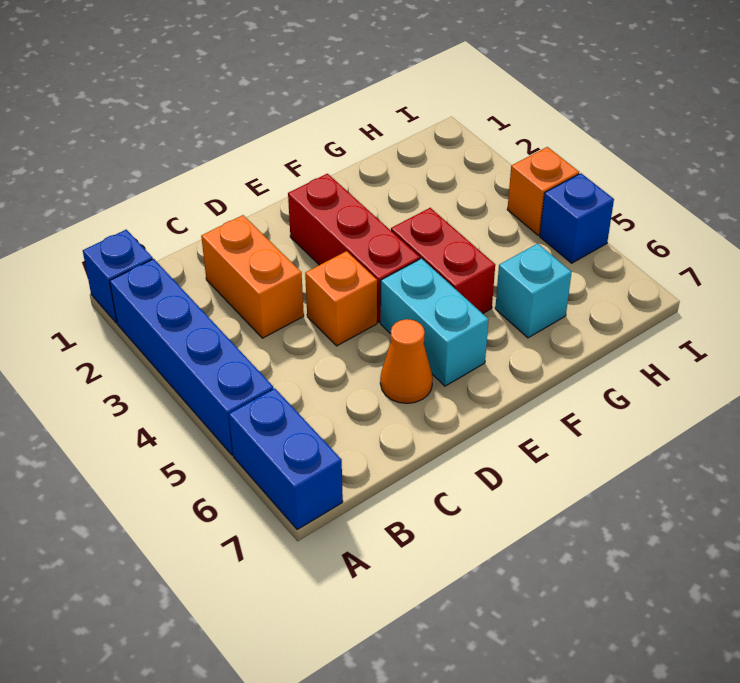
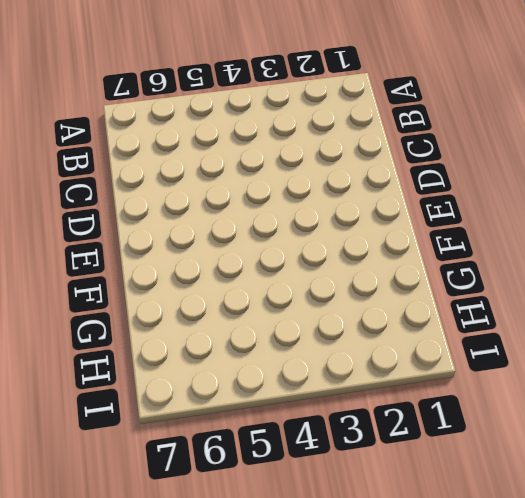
none -> blue brick A1 level 1
none -> blue brick A2:A5 level 1
none -> blue brick A6:A7 level 1

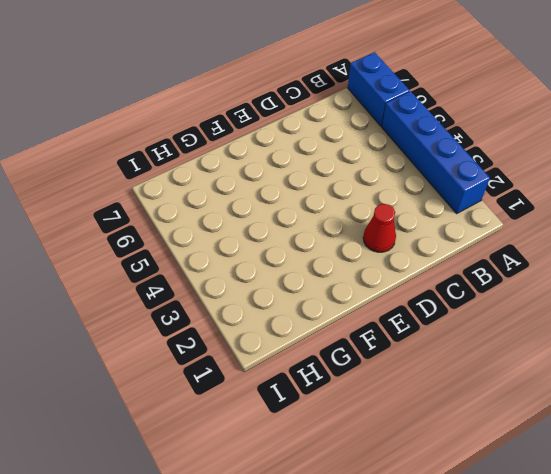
red cone D2 level 1 -> none
none -> blue brick A1 level 1
none -> orange brick C2:C3 level 1
none -> orange brick D4 level 1

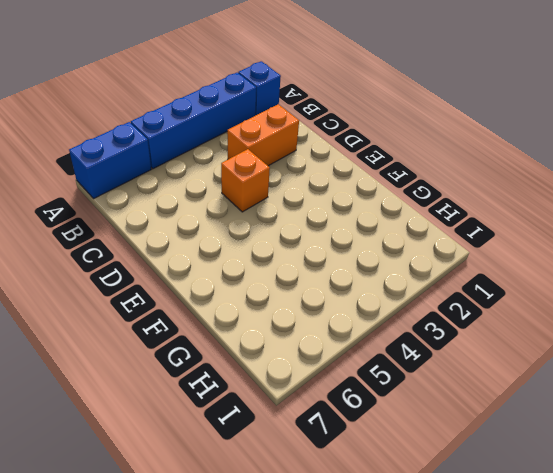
none -> orange cone D6 level 1
none -> red brick E2:E4 level 1
none -> cyan brick E5:E6 level 1

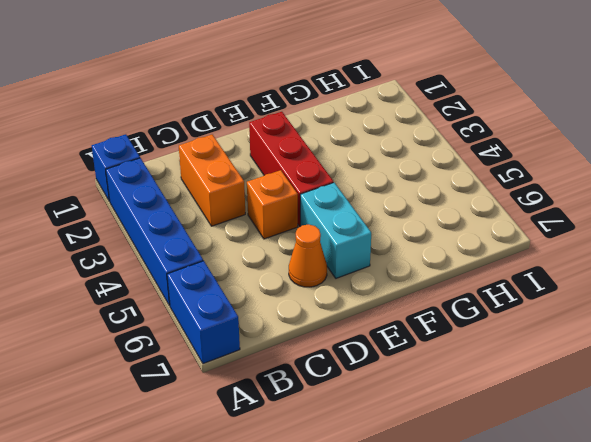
none -> red brick F4:F5 level 1
none -> cyan brick G6 level 1
none -> orange brick I4 level 1

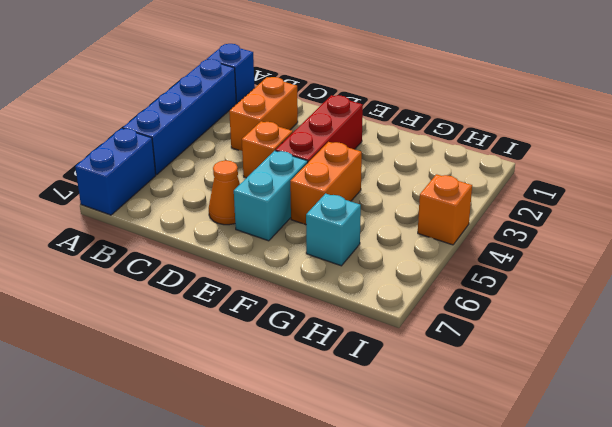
orange brick F4:F5 level 1 -> red brick F4:F5 level 1
none -> blue brick I5 level 1

